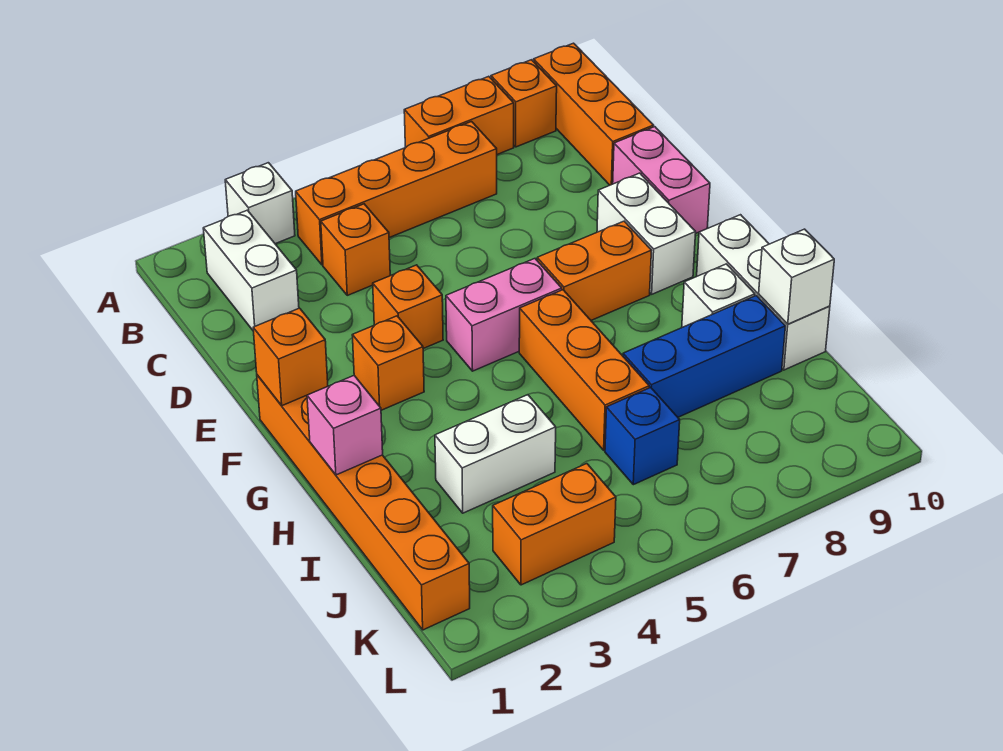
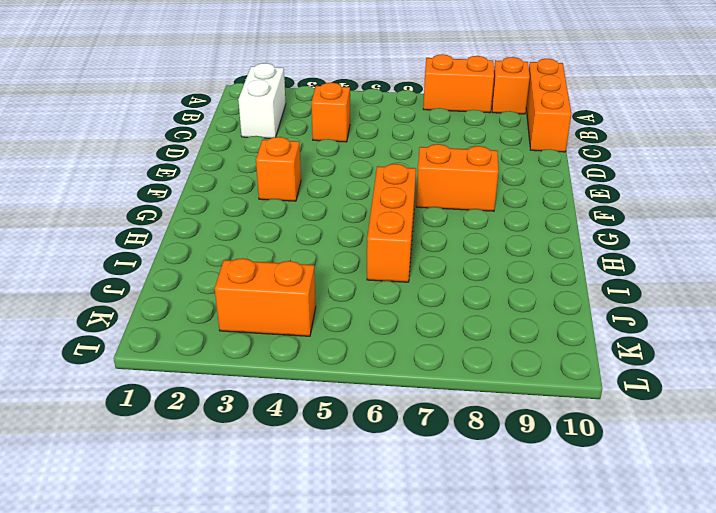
none -> white brick A3 level 1
none -> orange brick B4:B7 level 1
none -> pink brick D10:E10 level 1

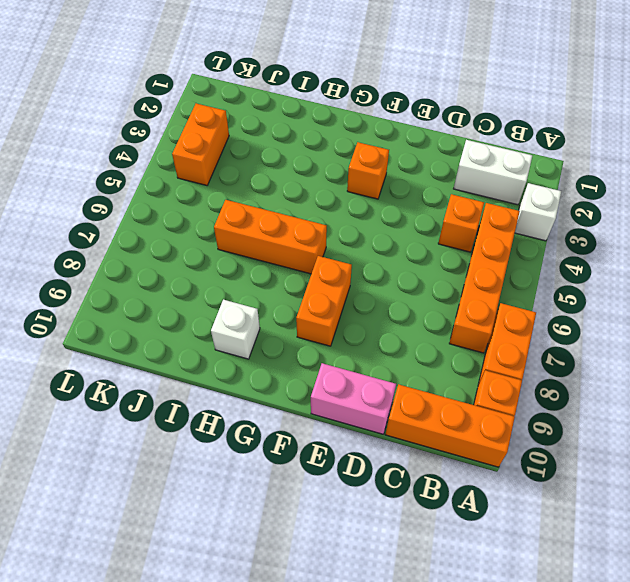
none -> orange brick E4 level 1
none -> white brick E9:F9 level 1
none -> orange brick F1:K1 level 1

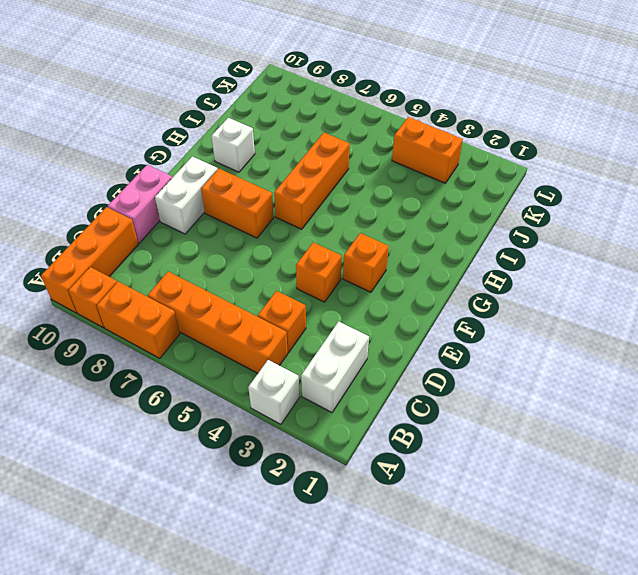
none -> orange brick F1:K1 level 1
none -> pink brick F5:F6 level 1
none -> white brick G10:I10 level 1

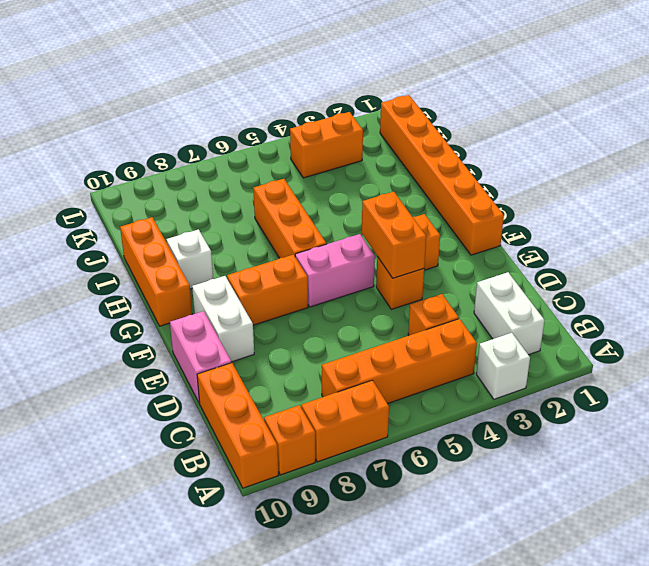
orange brick E4:F4 level 2 -> none
orange brick G10:I10 level 1 -> white brick G10:I10 level 1
none -> white brick I3:I4 level 1
none -> blue brick I7:I9 level 1
none -> blue brick J6 level 1

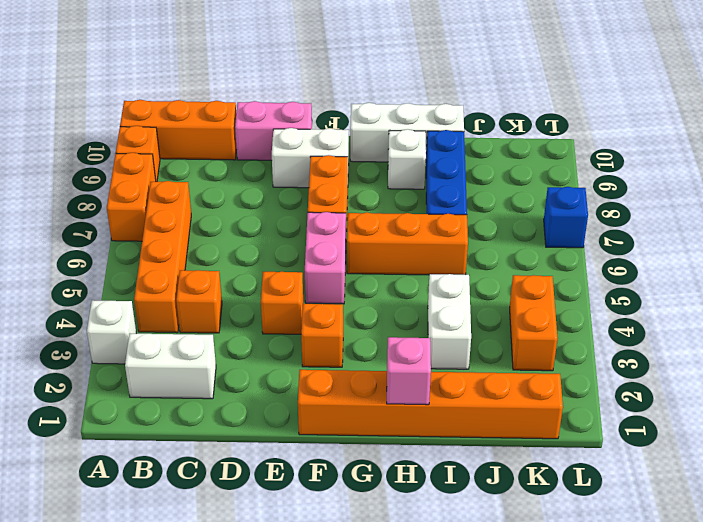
blue brick L7 level 1 -> blue brick J6 level 1
none -> orange brick F1 level 2
none -> white brick I10 level 2

